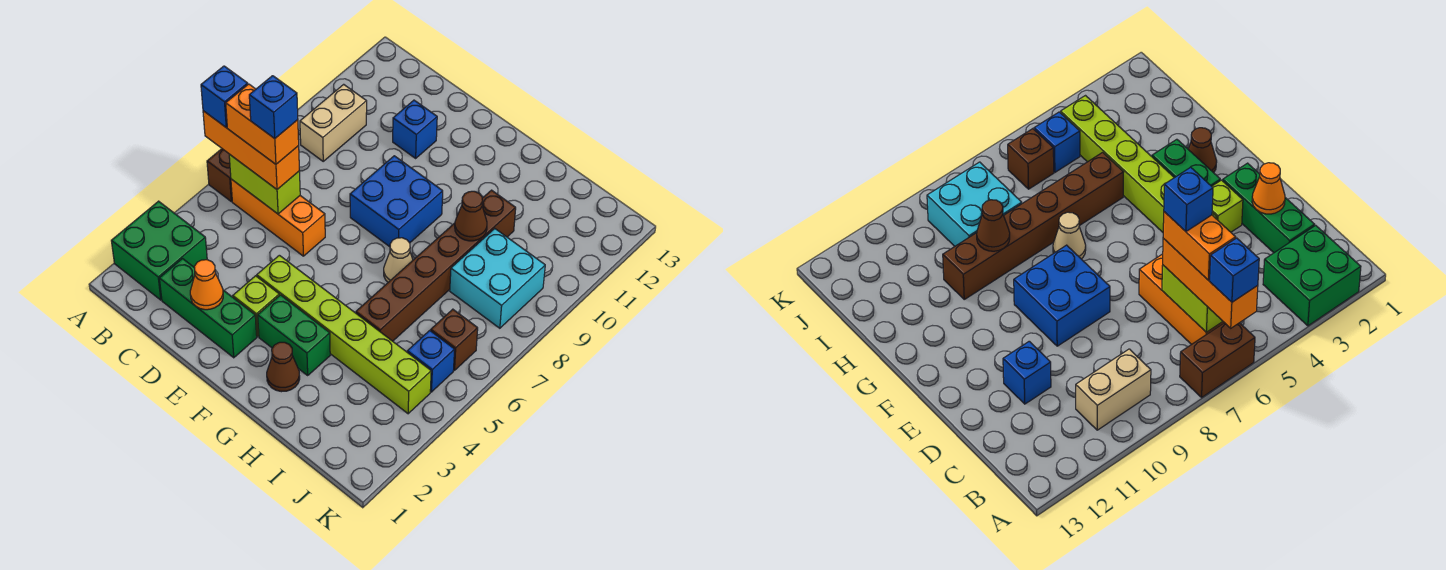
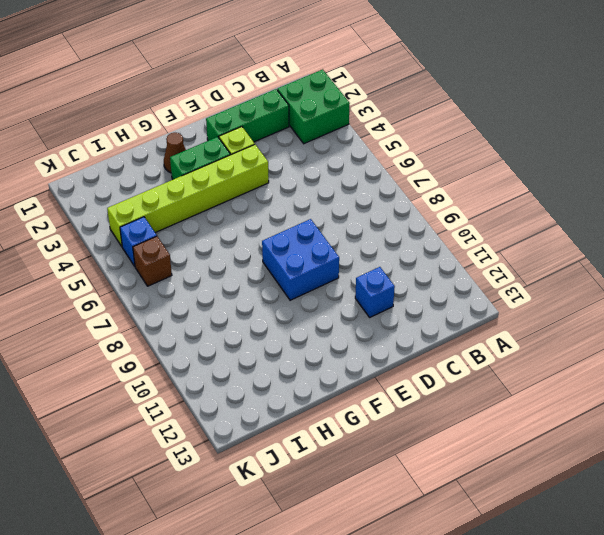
none -> brown brick A6:A7 level 1
none -> orange brick B6:D6 level 1
none -> tan brick B9:B10 level 1

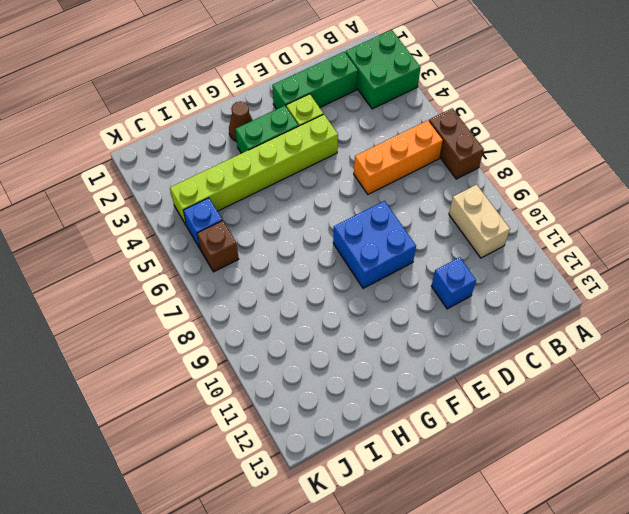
none -> tan cone G7 level 1
none -> brown brick H5:H10 level 1
none -> cyan brick I8:J9 level 1

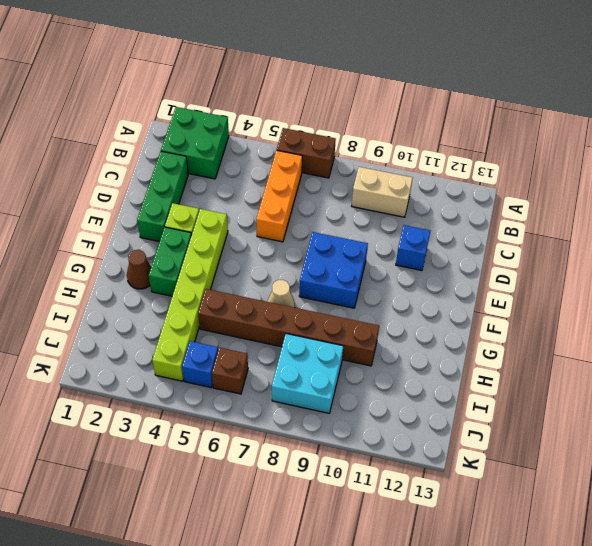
none -> lime brick B6:C6 level 2
none -> orange cone D2 level 2
none -> brown cone H9 level 2

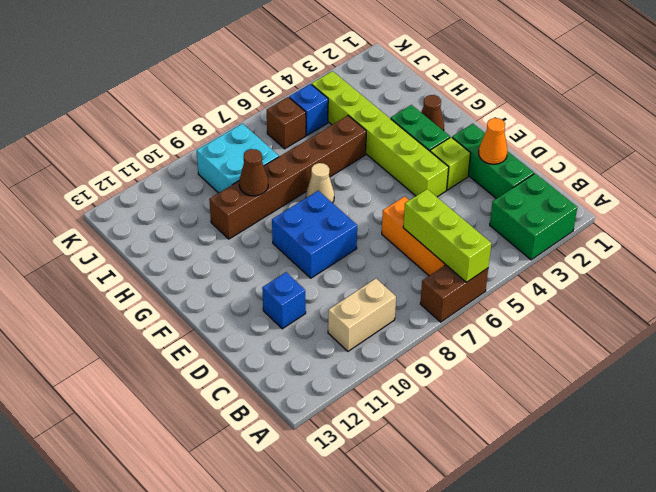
lime brick A6:C6 level 2 -> lime brick B6:C6 level 2
none -> orange brick A6:C6 level 3
none -> blue brick A6 level 4
none -> orange brick B6:C6 level 4

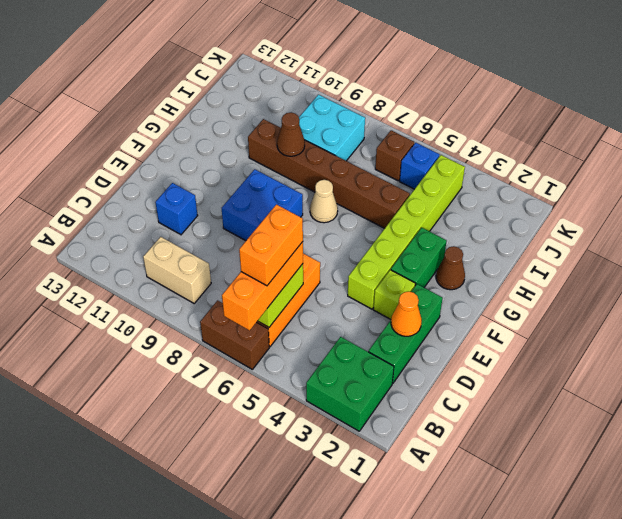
none -> blue brick A6 level 4
none -> blue brick C6 level 5

